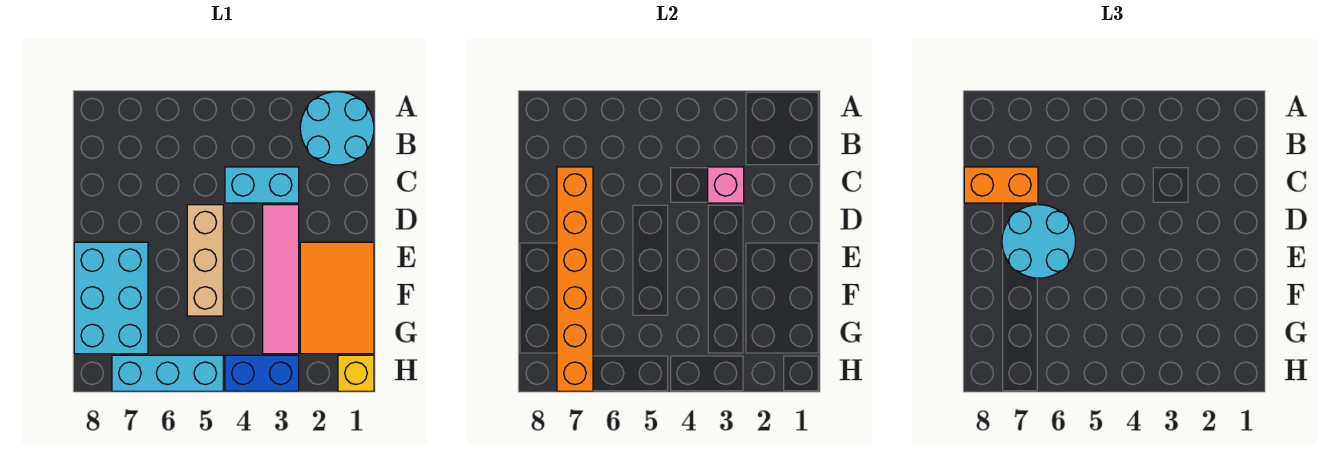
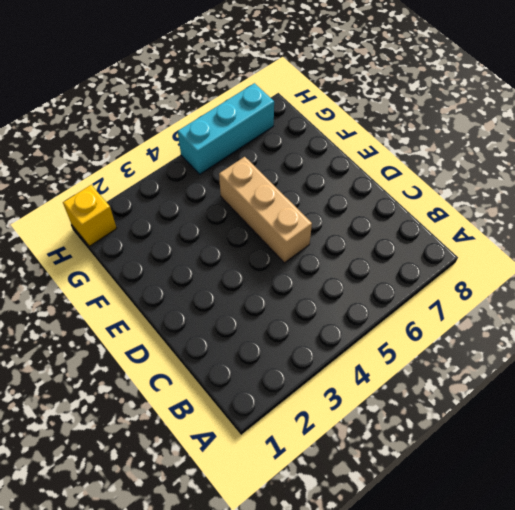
none -> cyan round brick A1:B2 level 1
none -> cyan brick C3:C4 level 1
none -> pink tile D3:G3 level 1

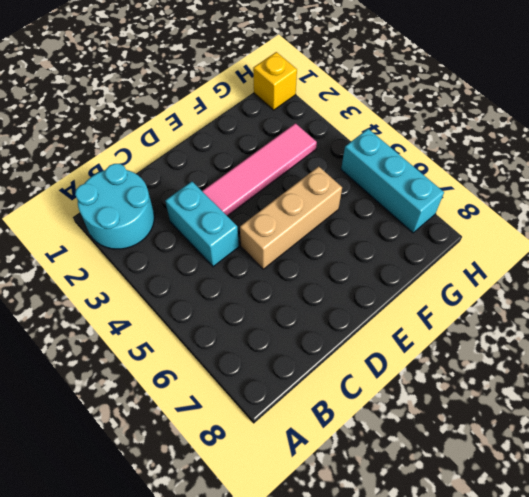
none -> orange tile E1:G2 level 1
none -> cyan brick E7:G8 level 1
none -> blue brick H3:H4 level 1

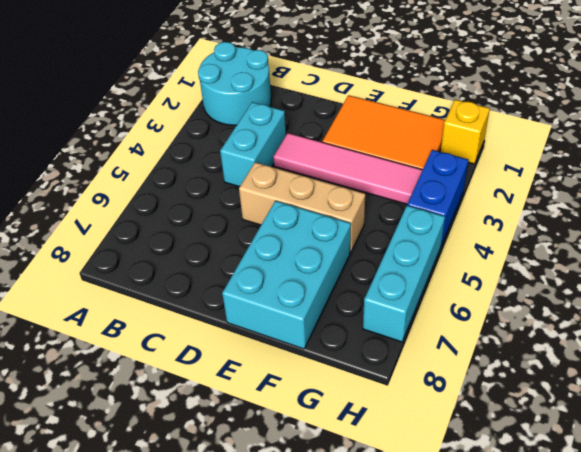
cyan brick E6:F8 level 1 -> cyan brick E7:G8 level 1
none -> pink brick C3 level 2
none -> orange brick C7:H7 level 2
none -> orange brick C7:C8 level 3

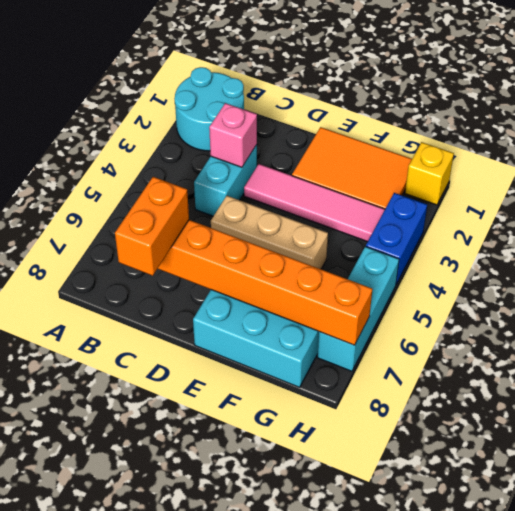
none -> cyan round brick D6:E7 level 3

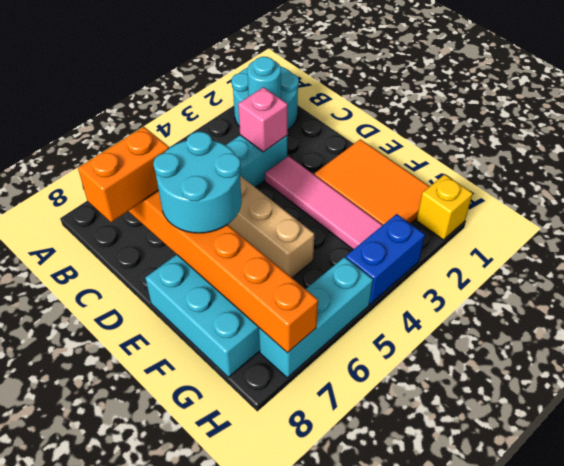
cyan round brick B2 level 2 -> none

